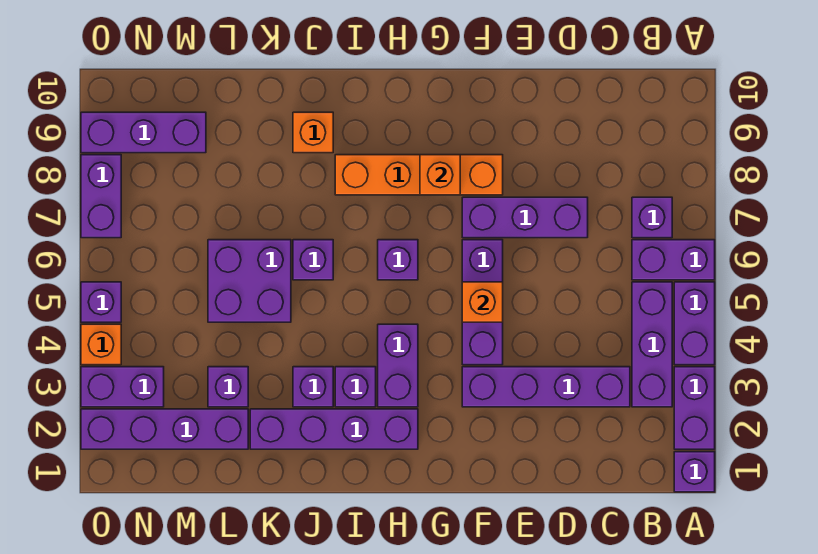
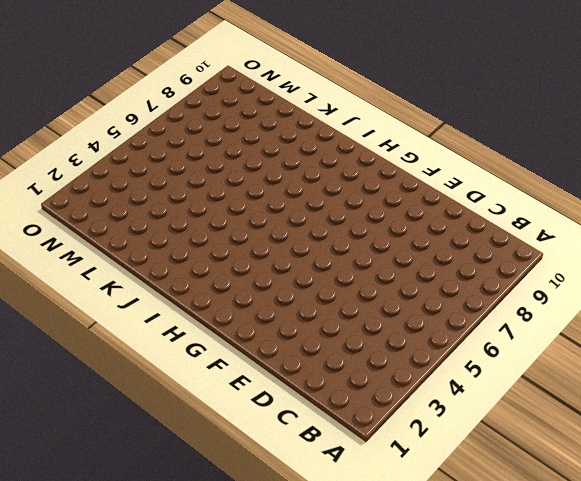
none -> purple brick A1 level 1
none -> purple brick A2:A3 level 1
none -> purple brick A4:A5 level 1

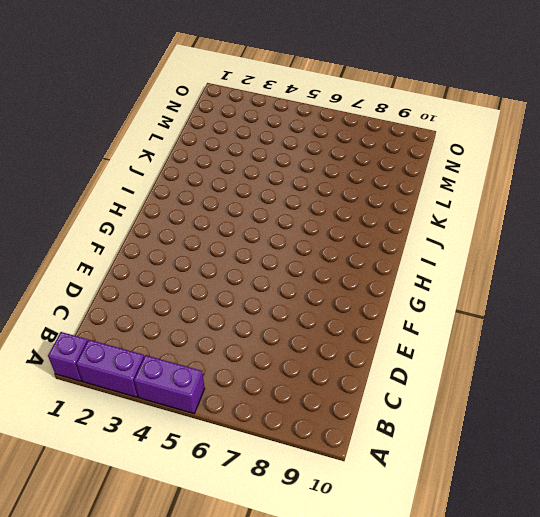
none -> purple brick A6:B6 level 1
none -> purple brick B3:B5 level 1
none -> purple brick B7 level 1

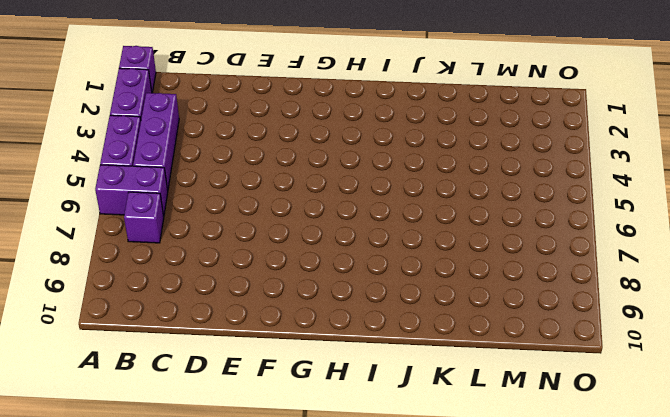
none -> purple brick C3:F3 level 1
none -> purple brick D7:F7 level 1
none -> purple brick F4:F6 level 1

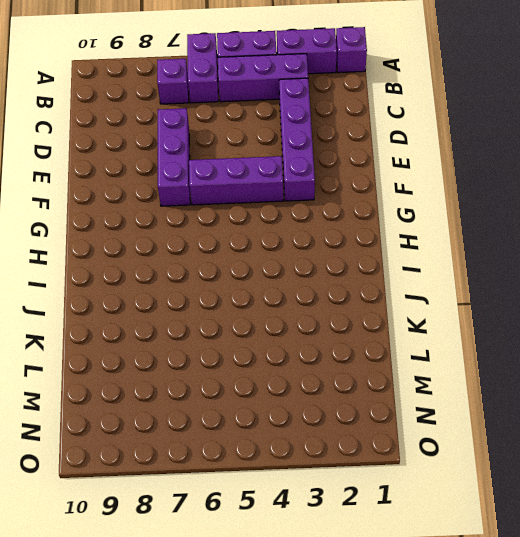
none -> orange brick F8:I8 level 1
none -> purple brick H2:K2 level 1
none -> purple brick H3:H4 level 1

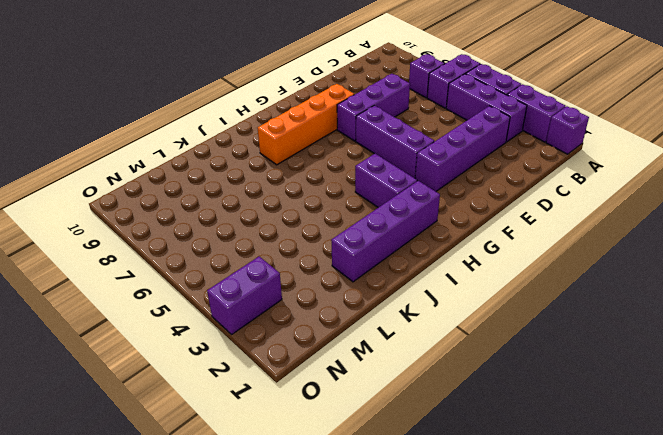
none -> purple brick H6 level 1
none -> purple brick I3 level 1
none -> purple brick J3 level 1

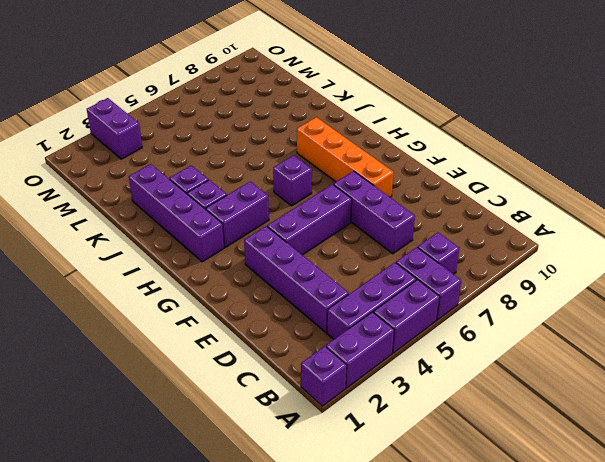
none -> purple brick J6 level 1
none -> orange brick J9 level 1
none -> purple brick K5:L6 level 1

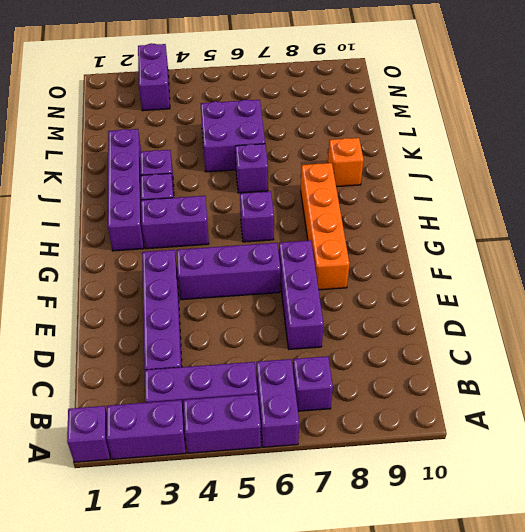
none -> purple brick L2:O2 level 1
none -> purple brick L3 level 1
none -> purple brick M9:O9 level 1

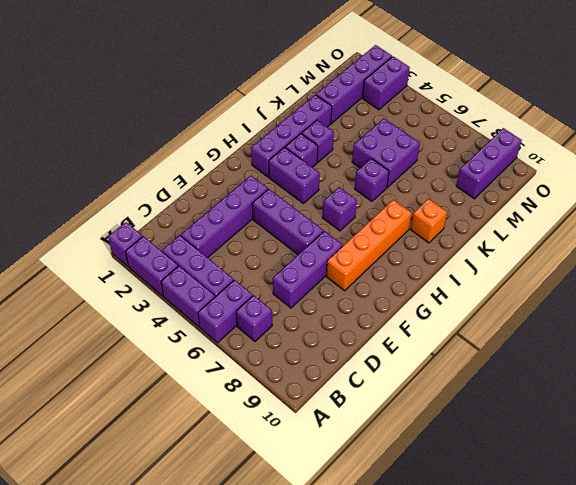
none -> purple brick L3 level 1
none -> orange brick O4 level 1
none -> purple brick O5 level 1

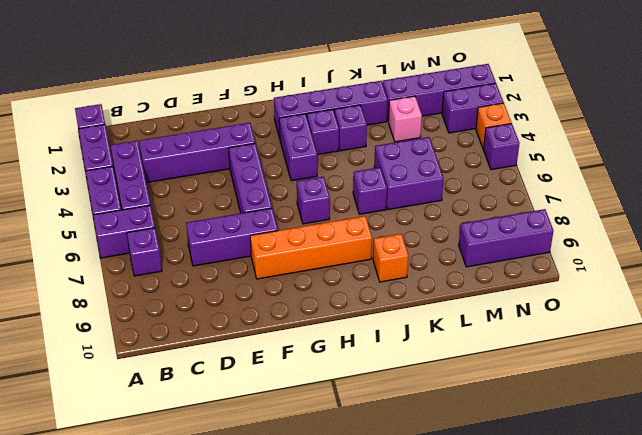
pink brick L3 level 1 -> purple brick L3 level 1
none -> purple brick O7:O8 level 1
none -> orange brick F5 level 2
none -> orange brick G8 level 2

